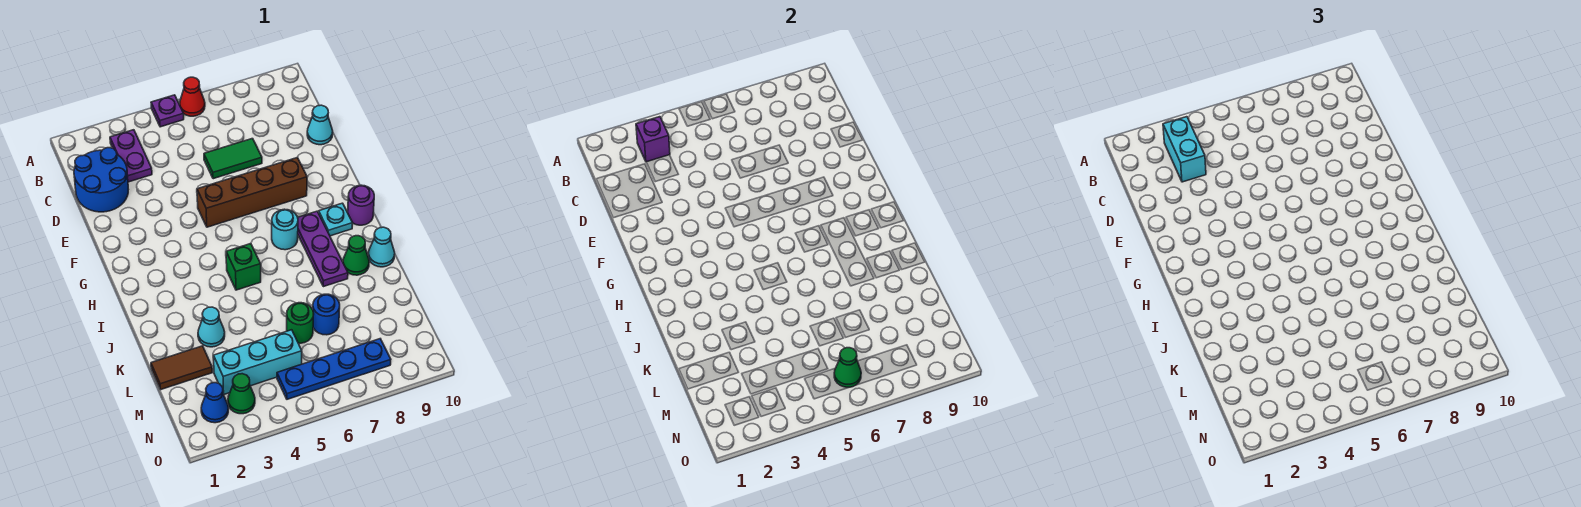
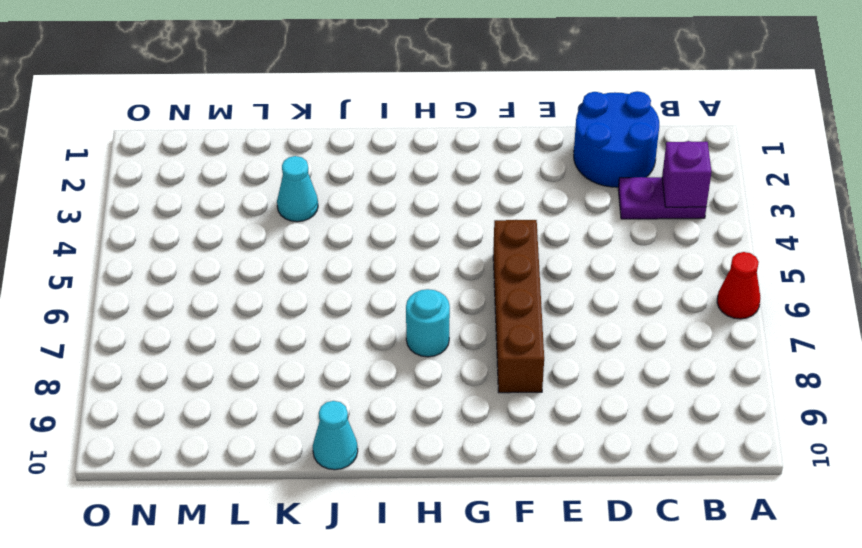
none -> purple plate A5 level 1
none -> green tile D6:D7 level 1
none -> cyan cone D10 level 1

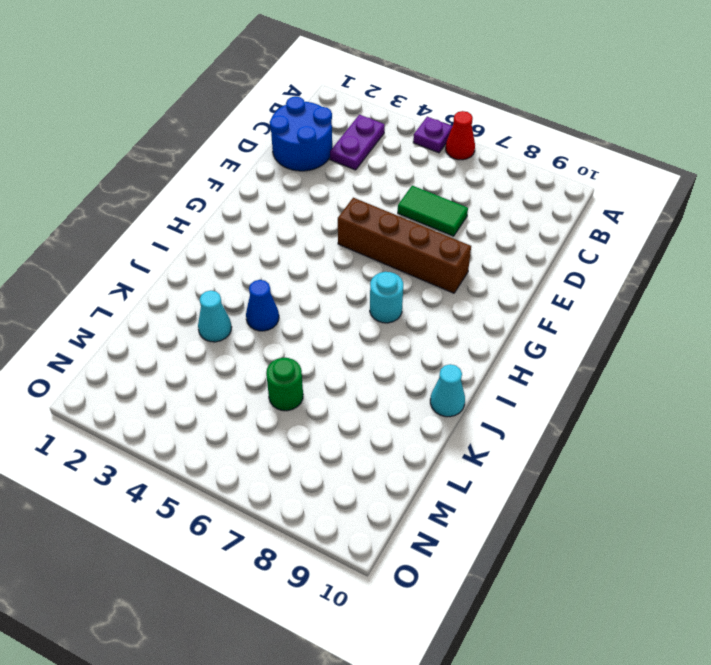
blue cone J4 level 1 -> blue cone N2 level 1
none -> cyan cone D10 level 1
none -> purple plate H8:J8 level 1
none -> cyan plate H9 level 1

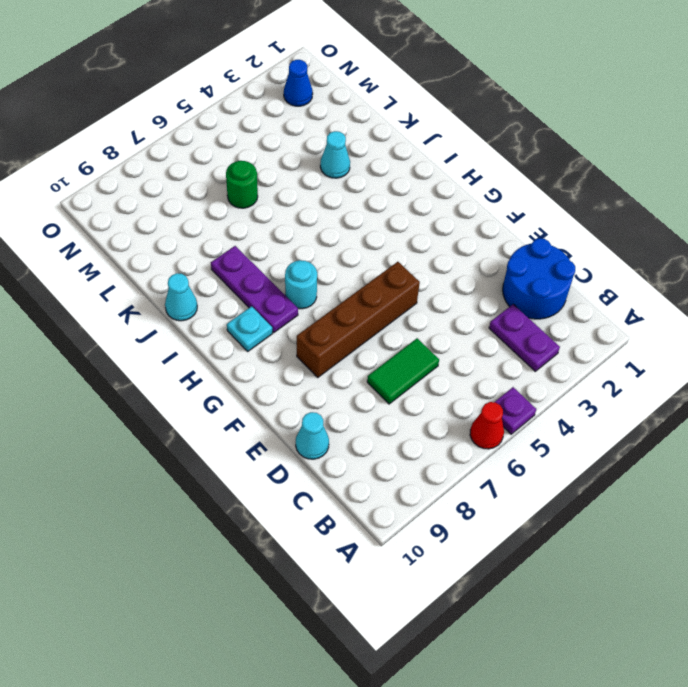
none -> purple round brick H10 level 1
none -> green brick I5 level 1
none -> green cone J9 level 1

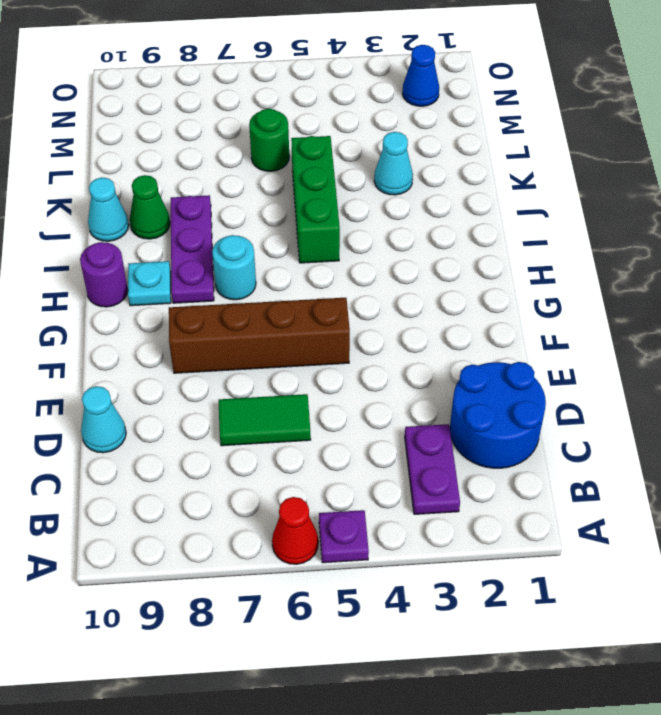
green brick I5:K5 level 1 -> green brick I5 level 1
none -> brown tile L1:L2 level 1
none -> blue round brick L7 level 1
none -> cyan brick M3:M5 level 1

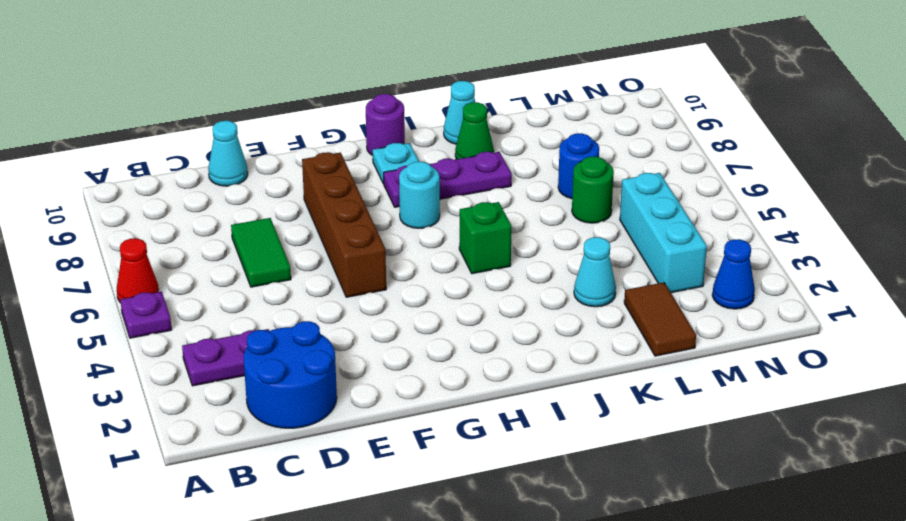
none -> green cone N3 level 1
none -> blue plate N5:N8 level 1
none -> purple brick B3 level 2

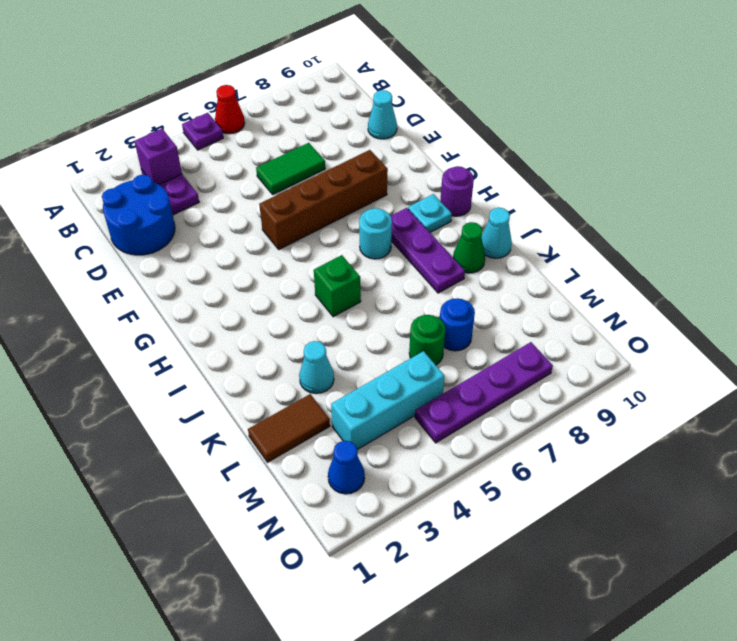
purple plate N5:N8 level 1 -> blue plate N5:N8 level 1
none -> green cone N3 level 1
none -> green cone N6 level 2
none -> cyan brick B3:C3 level 3

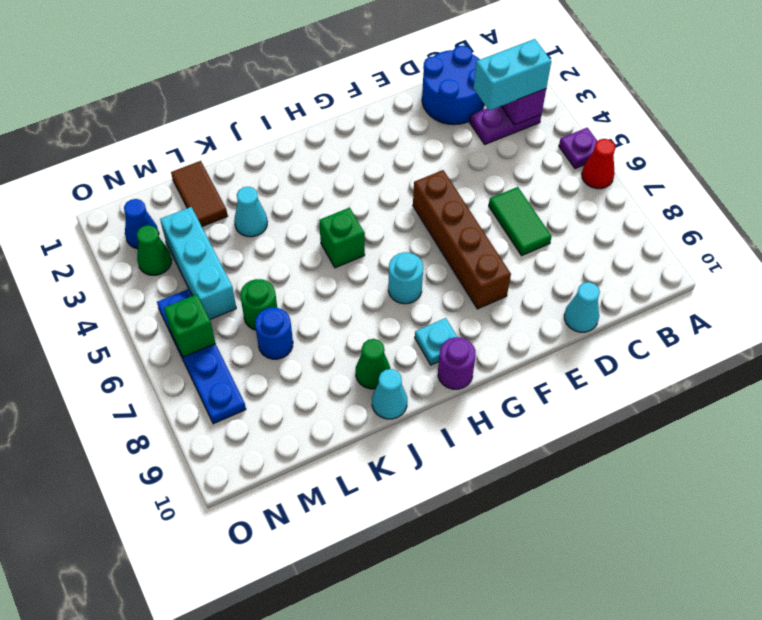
green brick N6 level 2 -> green cone N6 level 2
none -> purple plate H8:J8 level 1

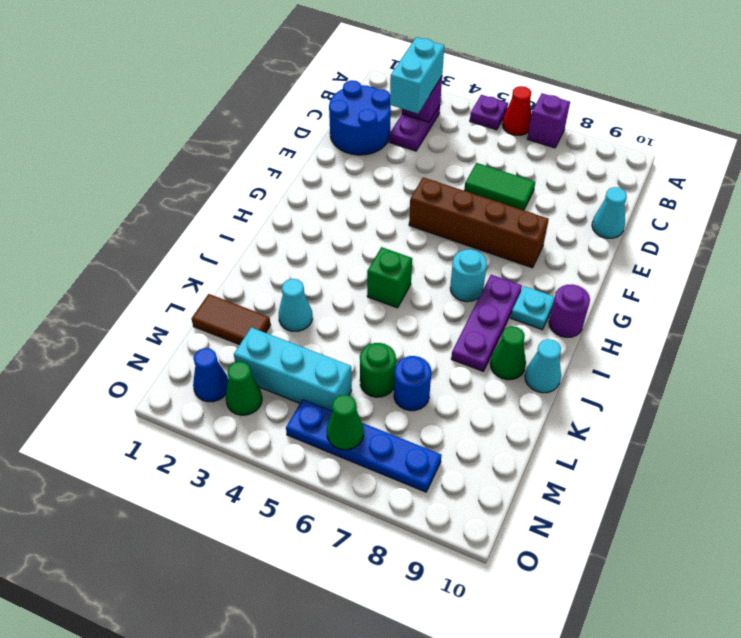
purple brick A7 level 1 -> none

